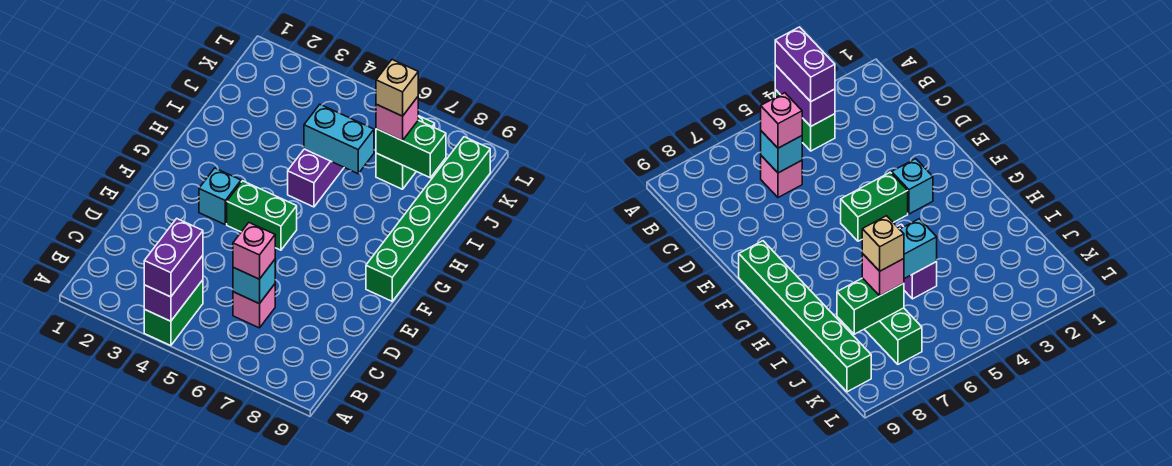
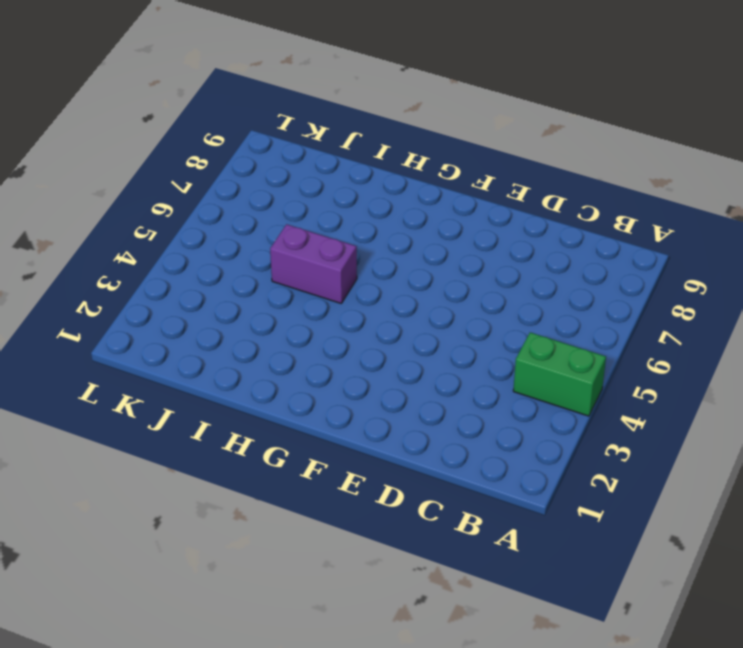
none -> pink brick C6 level 1
none -> cyan brick F3 level 1
none -> green brick F4:F5 level 1

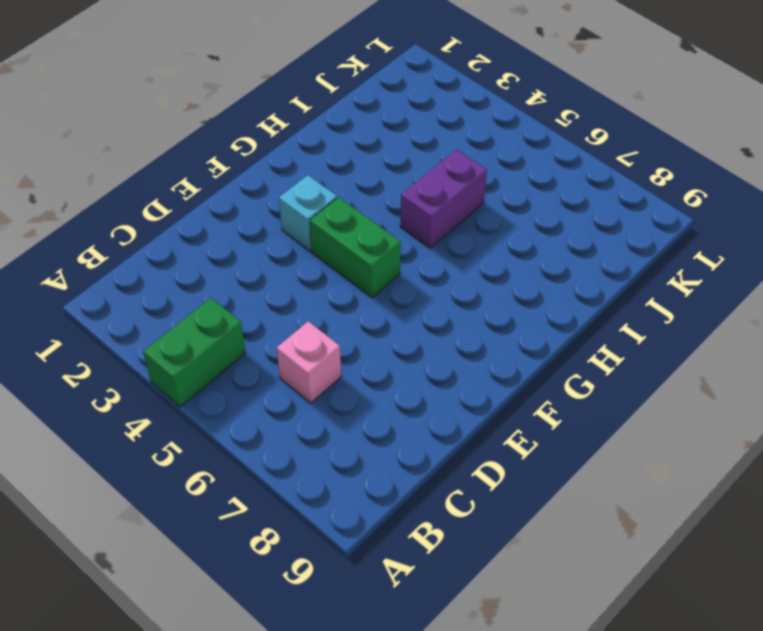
none -> green brick F9:K9 level 1
none -> green brick J7:K7 level 1
none -> purple brick A4:B4 level 2

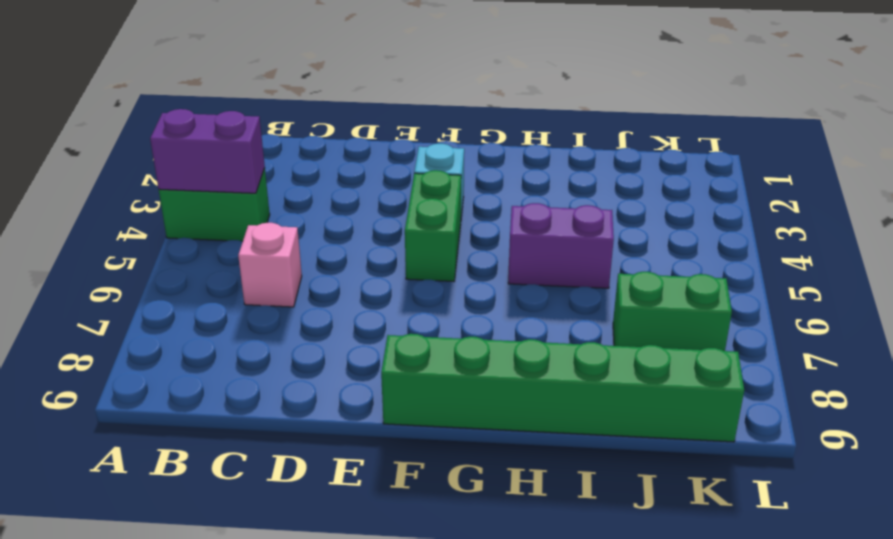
none -> cyan brick C6 level 2
none -> cyan brick I5:I6 level 2
none -> green brick J7:J8 level 2

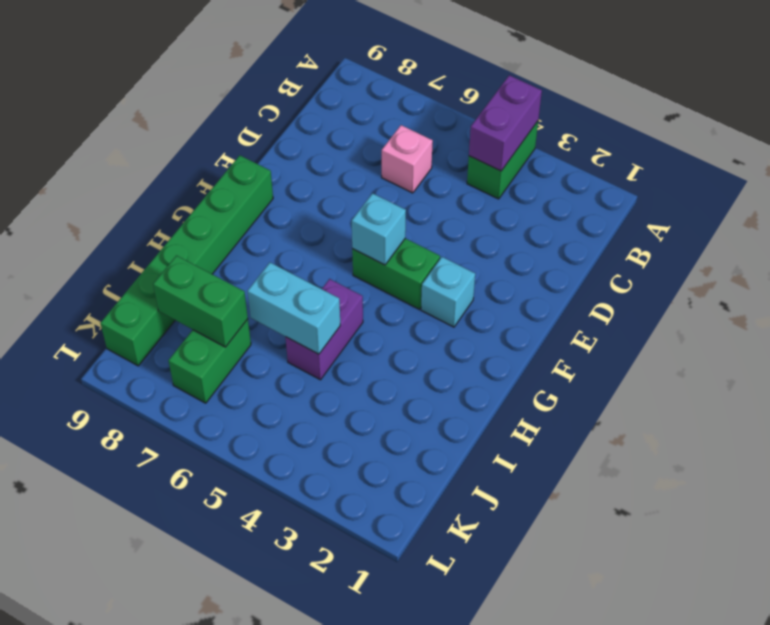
cyan brick F5 level 2 -> cyan brick C6 level 2
none -> purple brick A4:B4 level 3
none -> pink brick C6 level 3
none -> pink brick J7 level 3

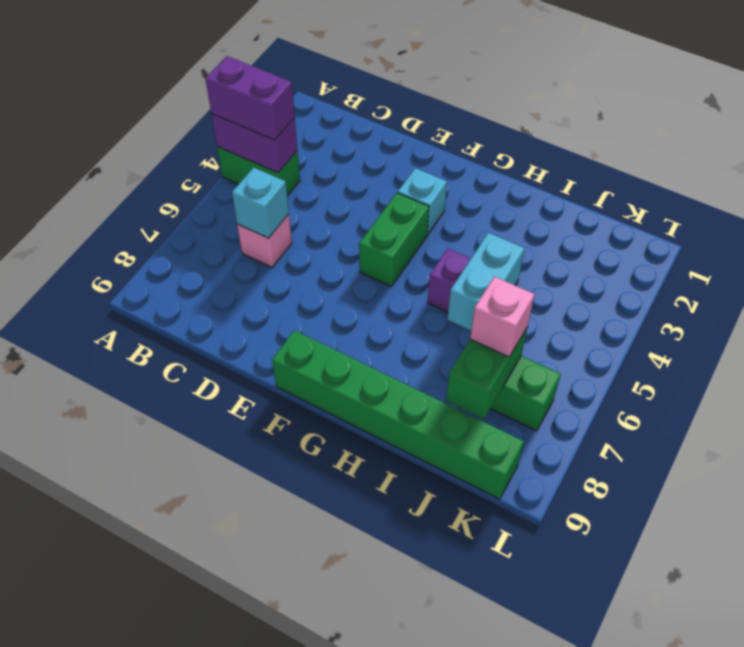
none -> pink brick C6 level 3
none -> tan brick J7 level 4

